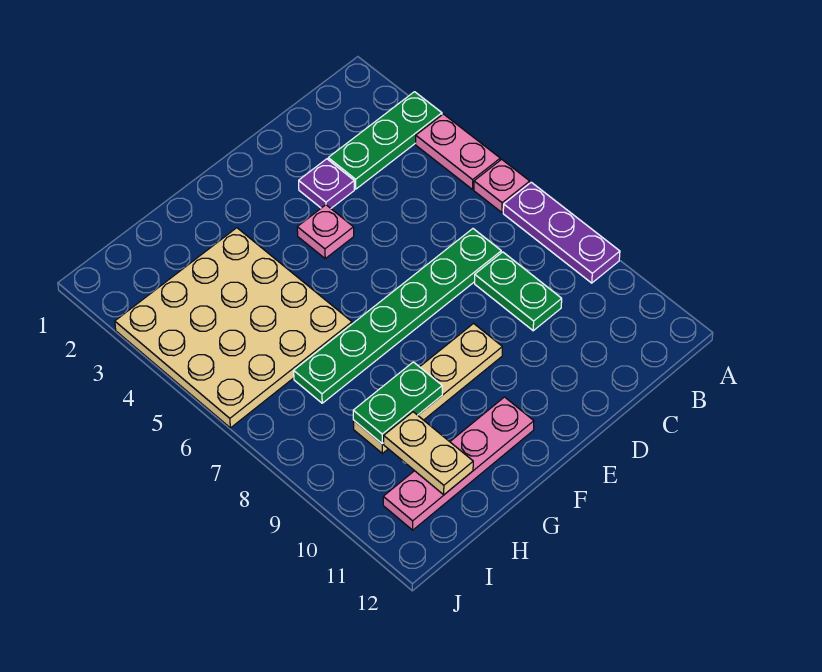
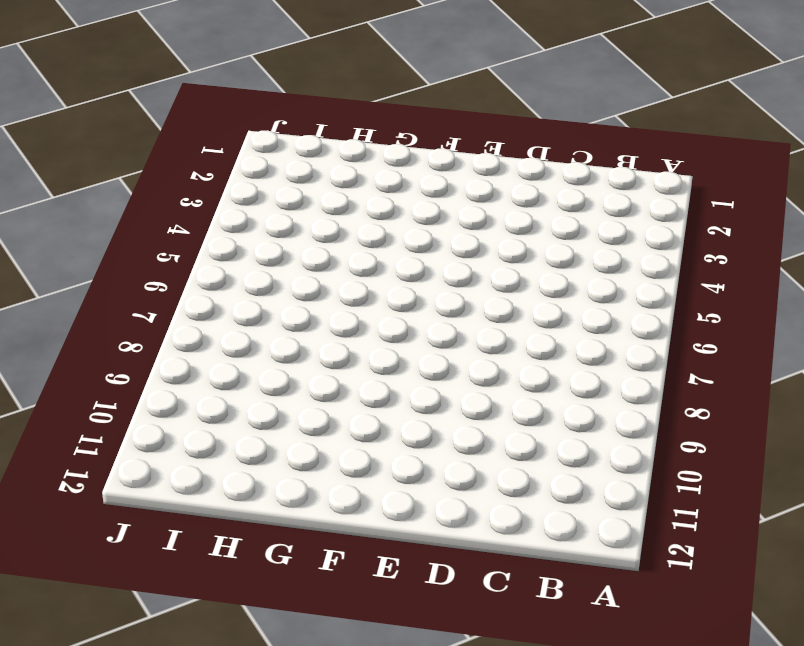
none -> green plate A3:C3 level 1
none -> pink plate A4:A5 level 1
none -> pink plate A6 level 1

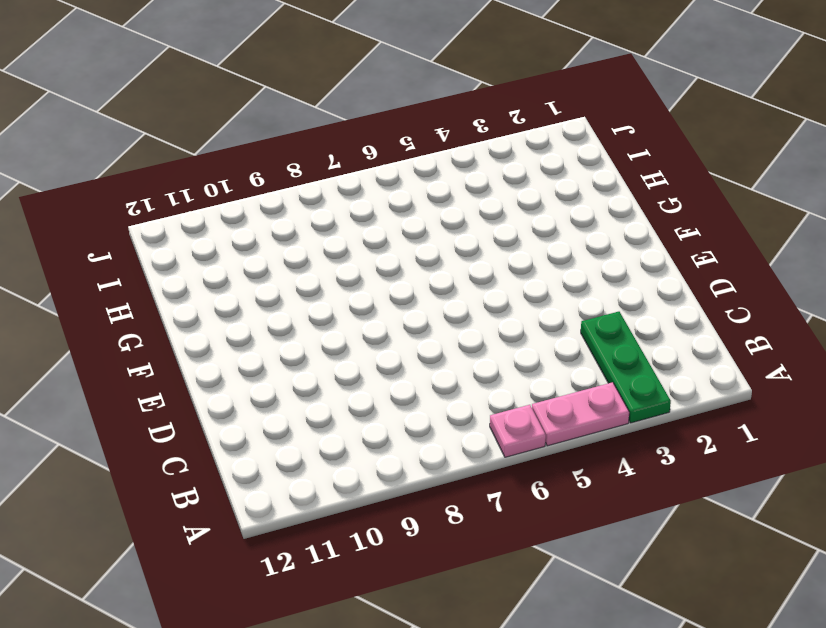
none -> purple plate A7:A9 level 1
none -> green plate C7:H7 level 1
none -> green plate C8:C9 level 1

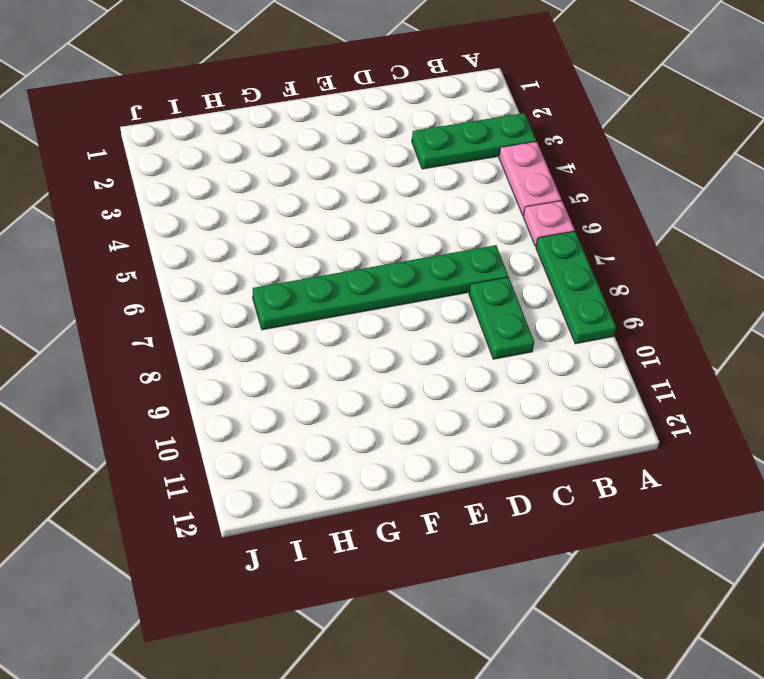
green plate A7:A9 level 1 -> purple plate A7:A9 level 1
none -> purple plate D3 level 1
none -> pink plate E4 level 1
none -> tan plate E9:H9 level 1

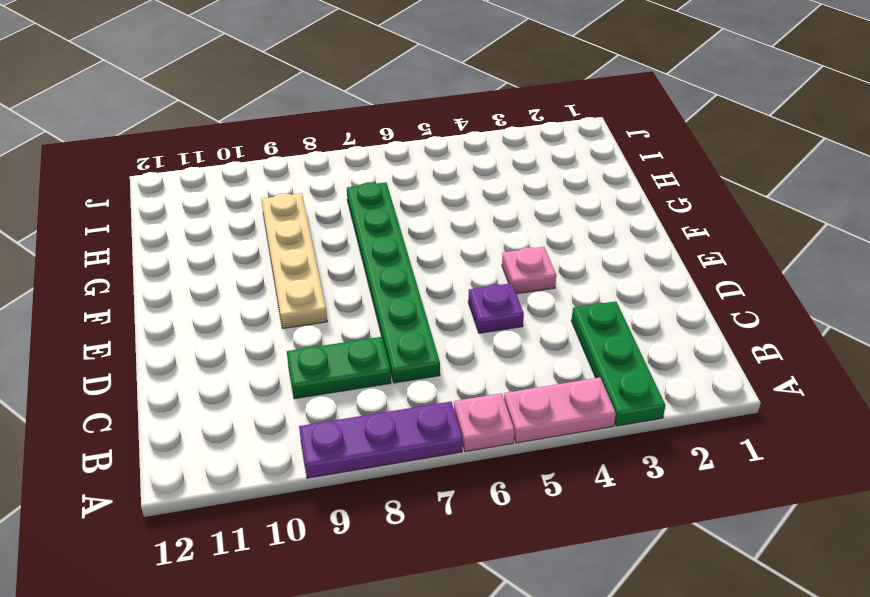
purple plate D5 level 1 -> purple plate D3 level 1
none -> pink plate F11:I11 level 1
none -> tan plate G3:J6 level 1
none -> green plate G9:H9 level 2

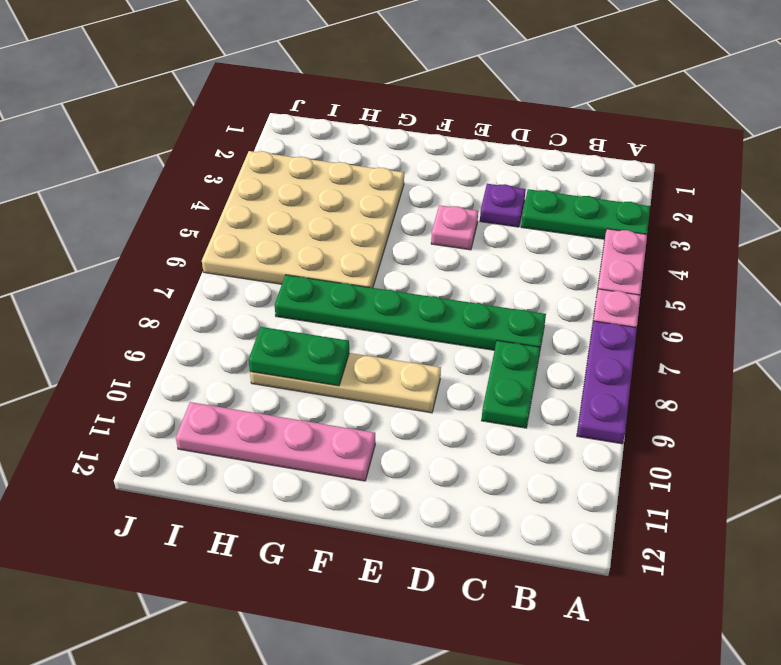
none -> tan plate H10:H11 level 2

